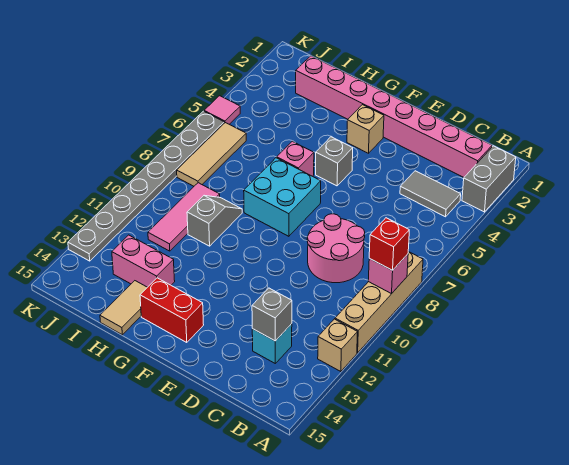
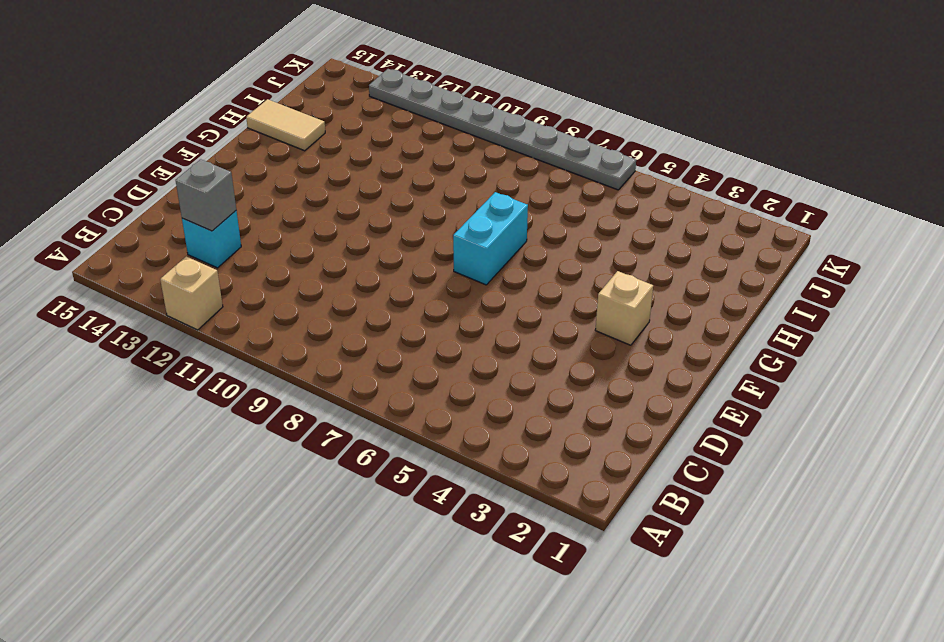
cyan brick F7:G7 level 1 -> cyan brick F7:G8 level 1
none -> grey brick A2:A3 level 1
none -> tan brick A8:A11 level 1
none -> pink brick B2:I2 level 1

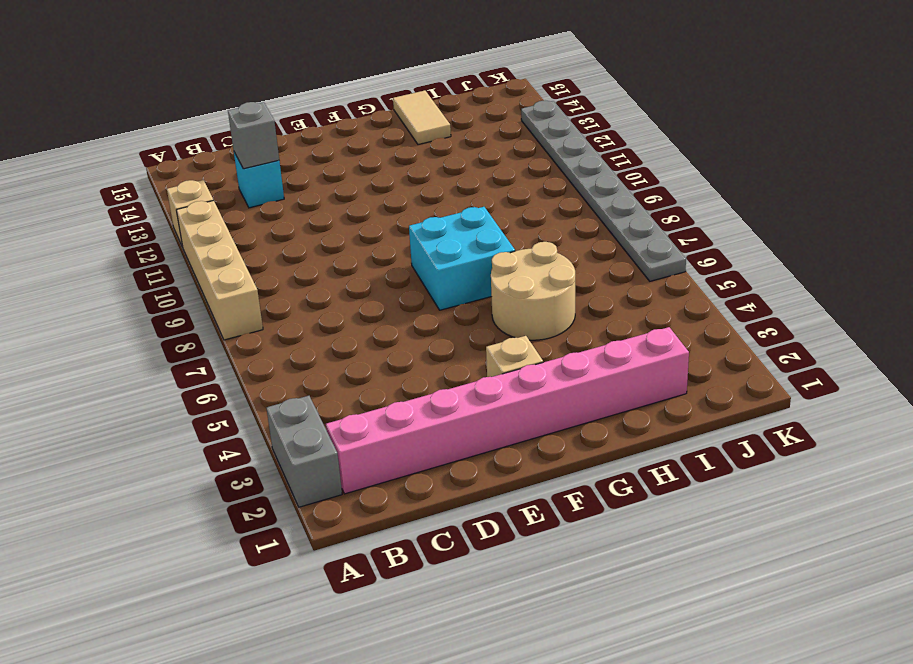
tan round brick G5:H6 level 1 -> pink brick G6 level 1
none -> grey tile B4:C4 level 1
none -> pink round brick C8:D9 level 1
none -> grey brick F5 level 1

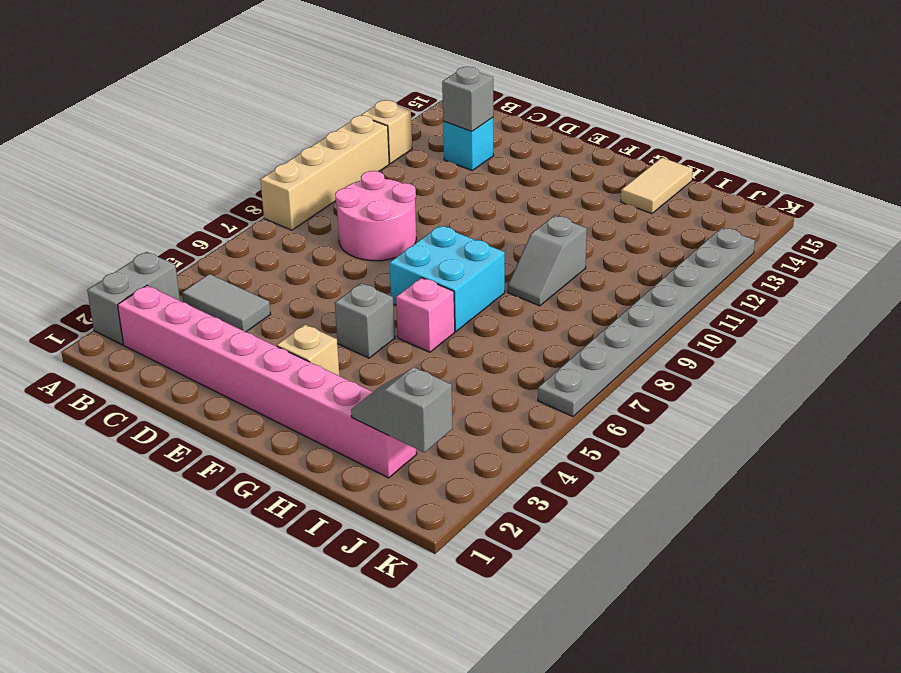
grey slope I2:J2 level 2 top J -> none
none -> red brick F14:G14 level 1
none -> pink brick H13:I13 level 1
none -> pink tile I9:I11 level 1

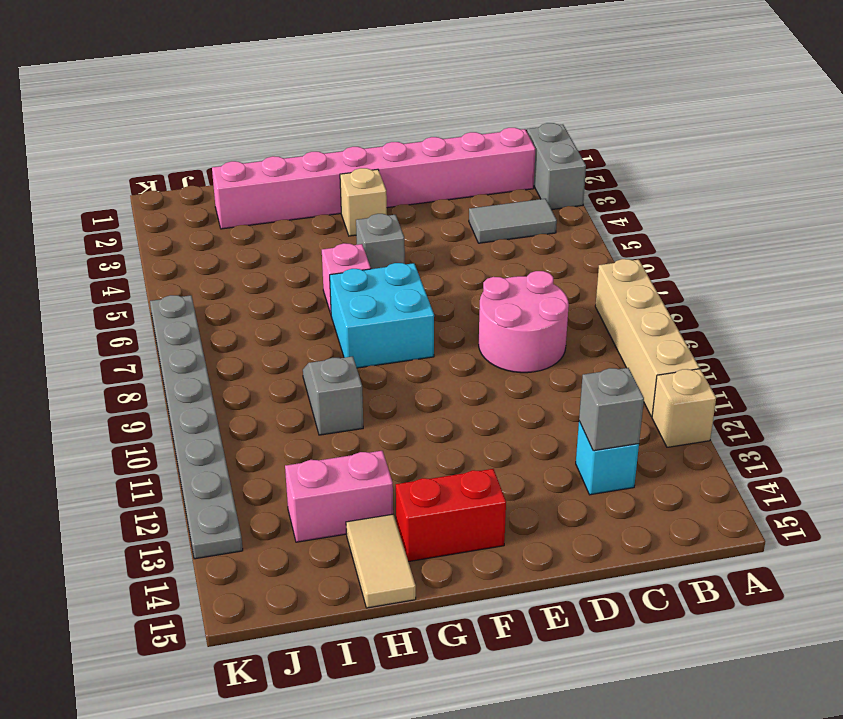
none -> pink tile I9:I11 level 1
none -> tan tile J6:J8 level 1
none -> pink tile K5 level 1

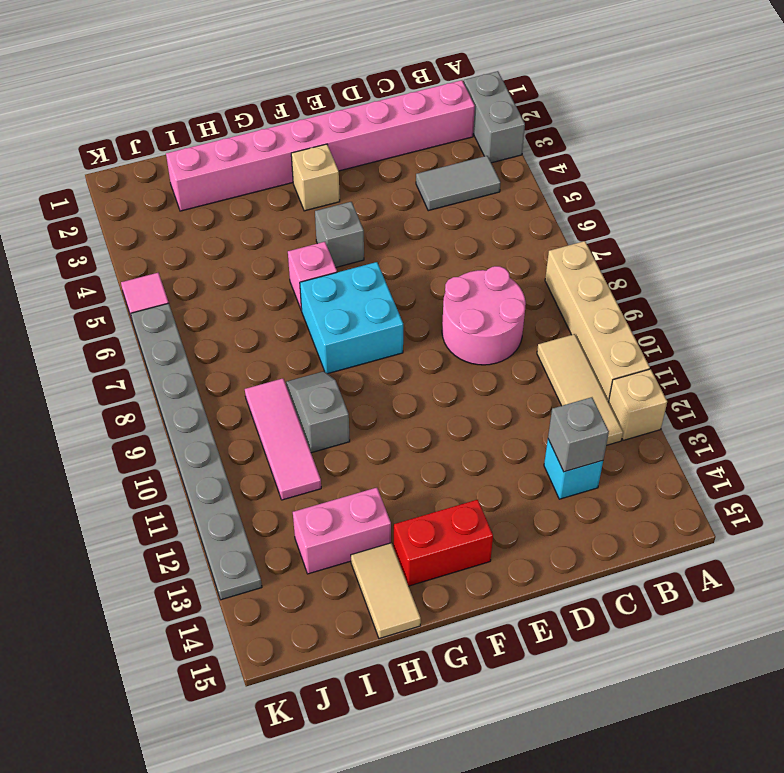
tan tile B10:B12 level 1 -> tan tile J6:J8 level 1
none -> pink brick A9 level 2
none -> red brick A9 level 3

